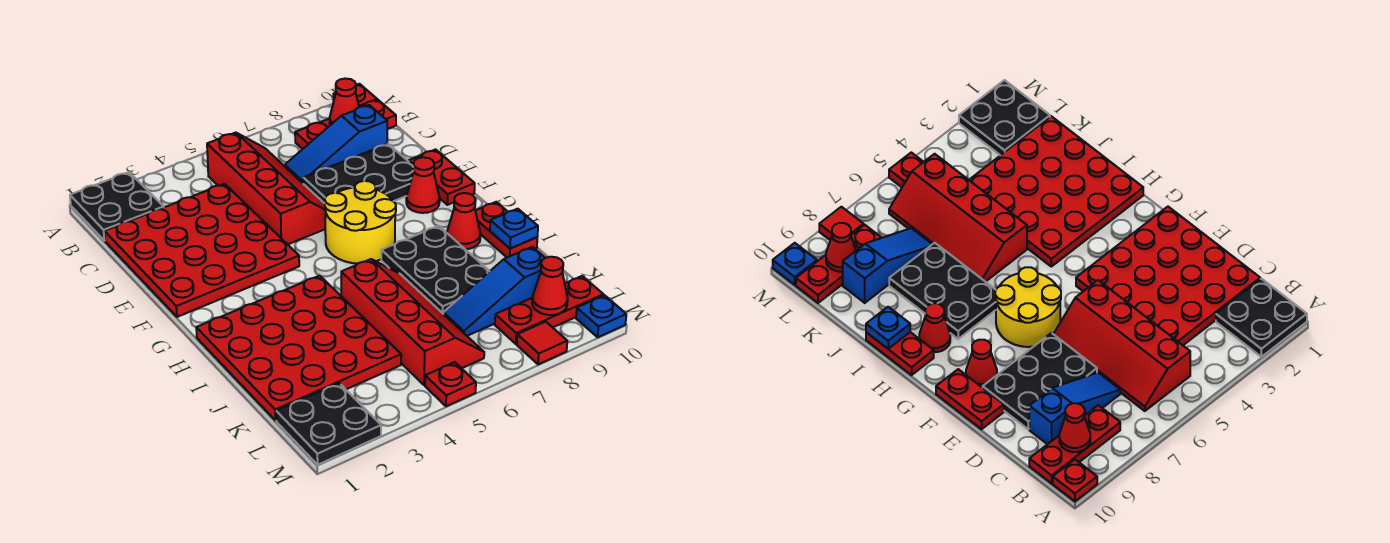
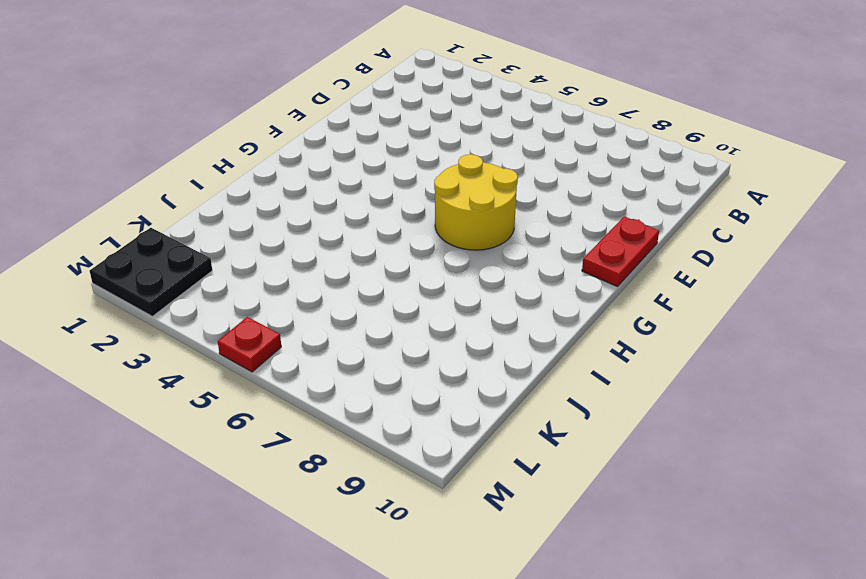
none -> black plate A1:B2 level 1
none -> red plate A10 level 1
none -> red slope B5:E6 level 1 top 5

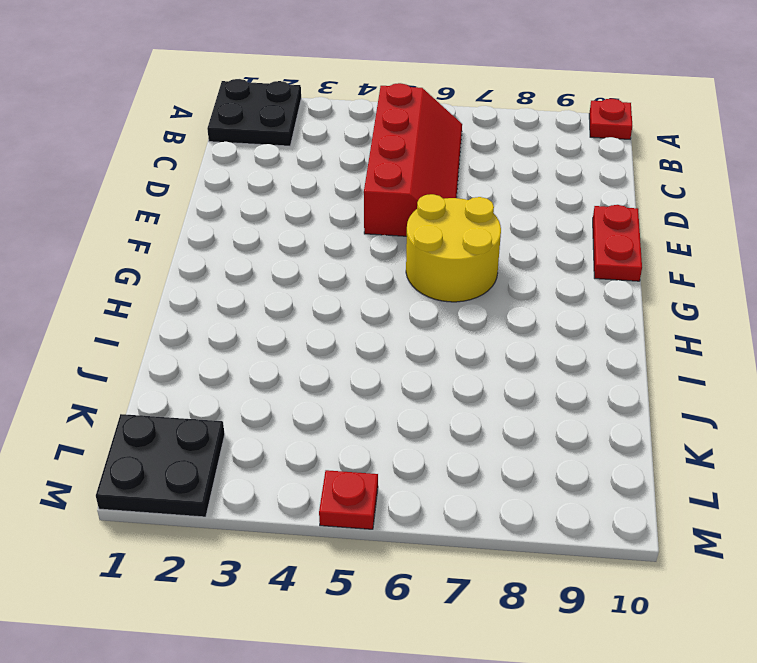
none -> red plate B8:B10 level 1
none -> red plate C1:F4 level 1
none -> blue slope C7:C9 level 1 top 9

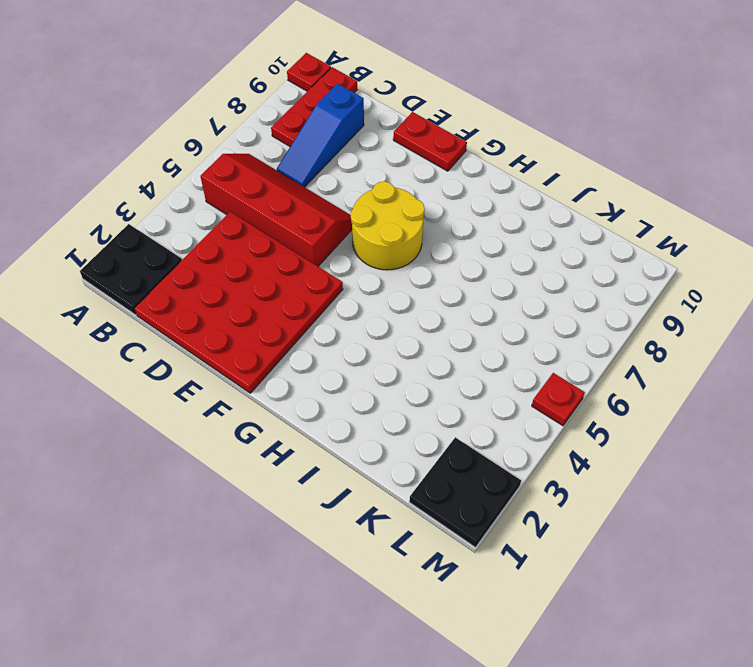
none -> black plate D7:E9 level 1
none -> red cone F9 level 1
none -> red plate H1:K4 level 1

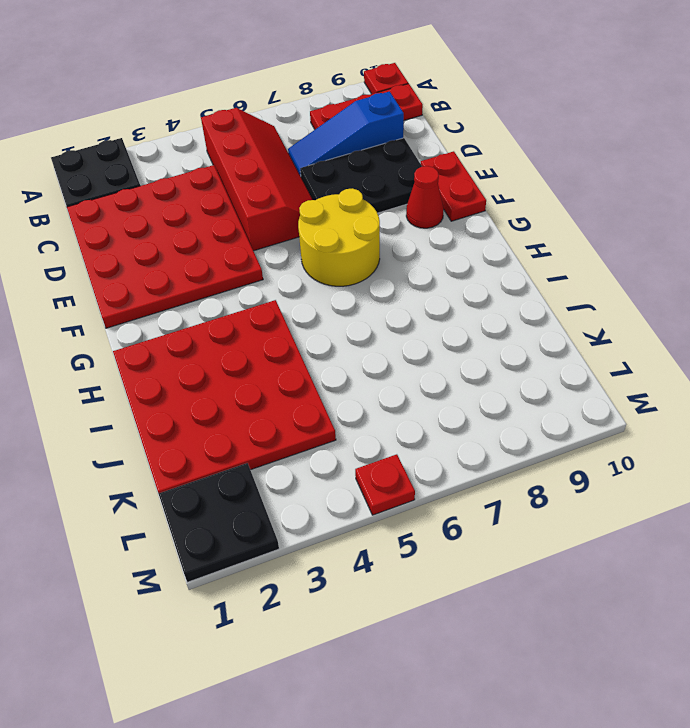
none -> black plate H7:J8 level 1
none -> red cone H9 level 1
none -> red plate H10:I10 level 1

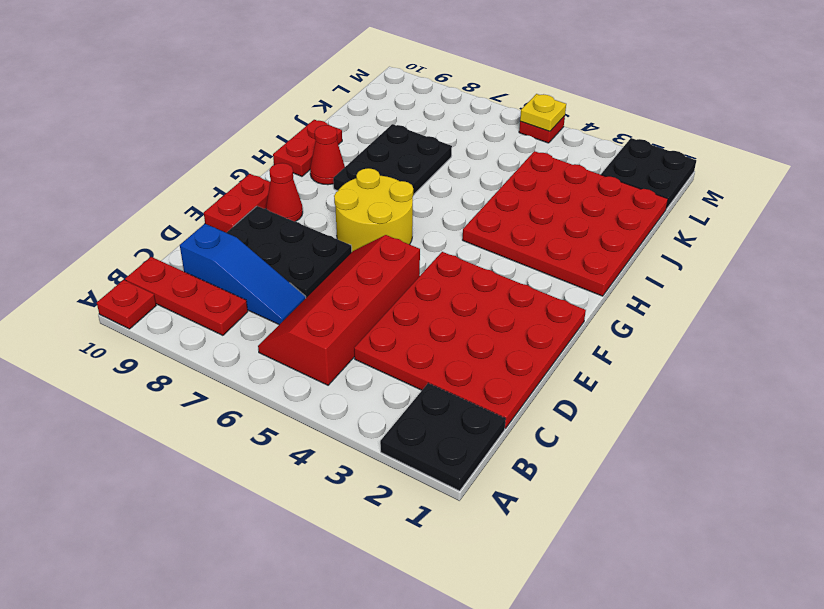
yellow plate M5 level 2 -> none
none -> red slope I5:L6 level 1 top 5
none -> blue slope K7:K9 level 1 top 9
none -> red plate L8:L10 level 1

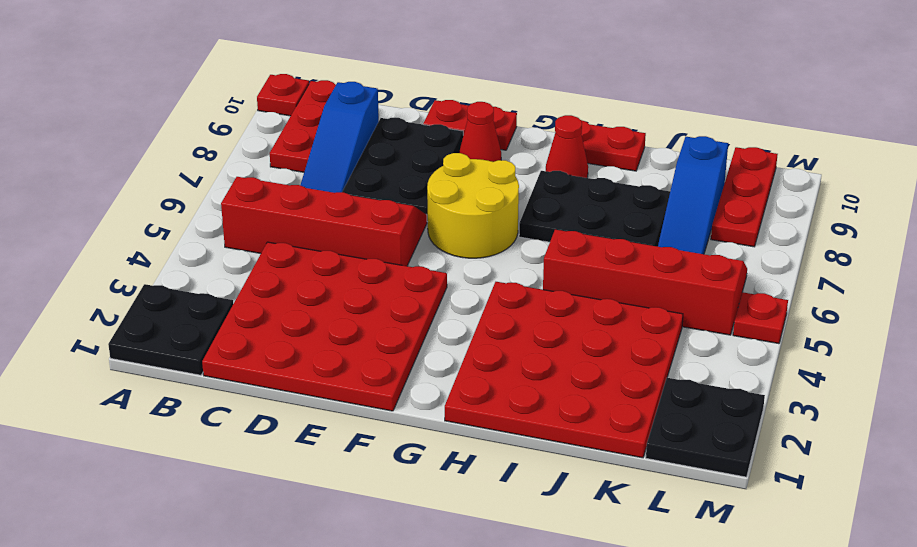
none -> red tile M8 level 1
none -> blue plate M10 level 1
none -> red cone B9 level 2

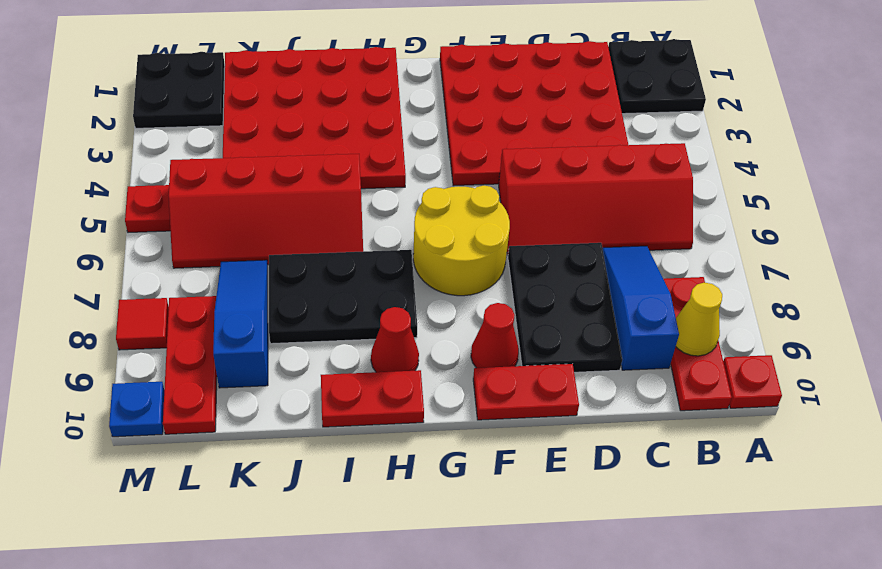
yellow cone B9 level 2 -> red cone B9 level 2
none -> blue plate I10 level 2
none -> red cone L9 level 2

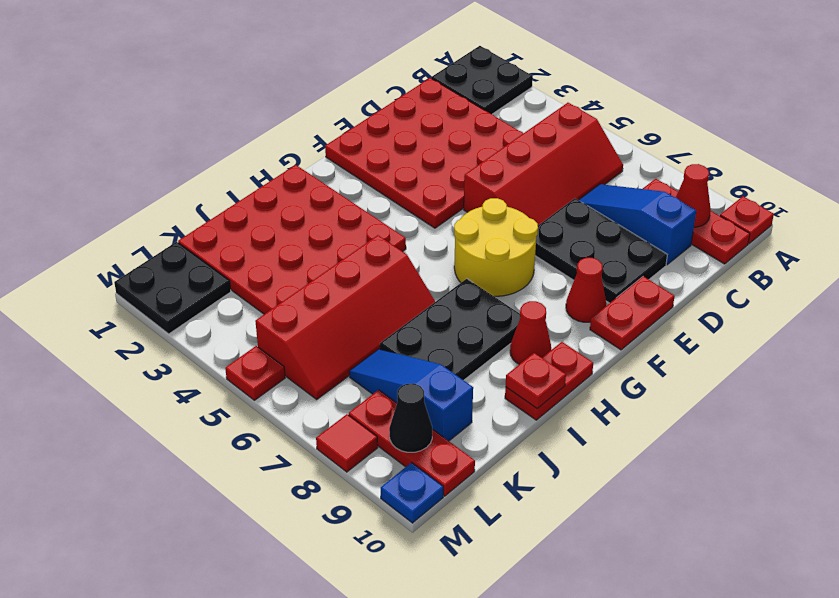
red plate I10 level 2 -> blue plate I10 level 2
black cone L9 level 2 -> red cone L9 level 2

